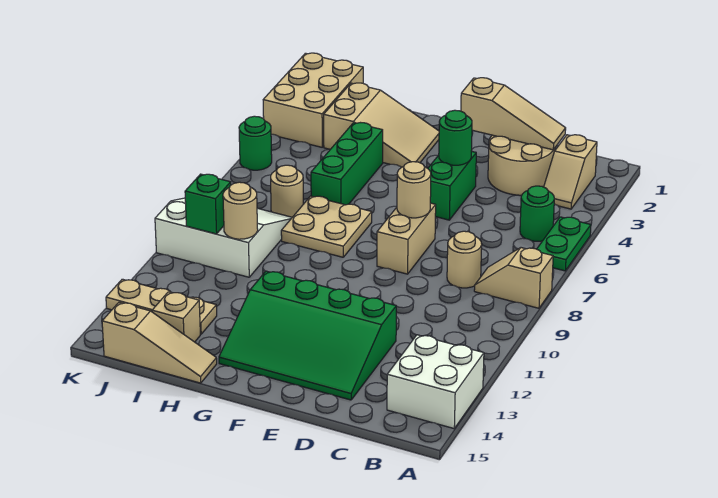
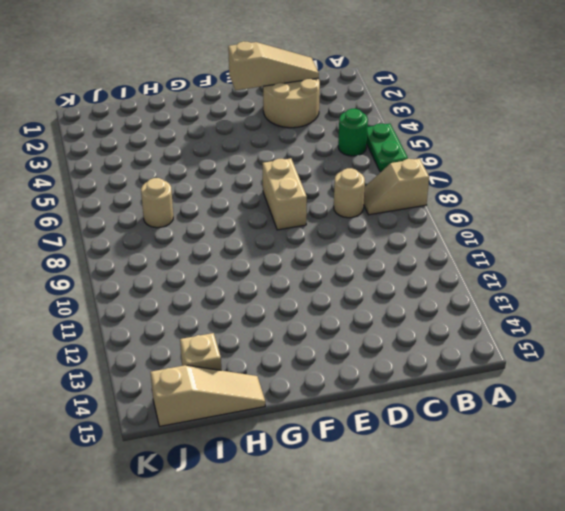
none -> white brick A13:B14 level 1
none -> tan slope B2:B3 level 1 top 2
none -> green slope D12:G14 level 1 top 12

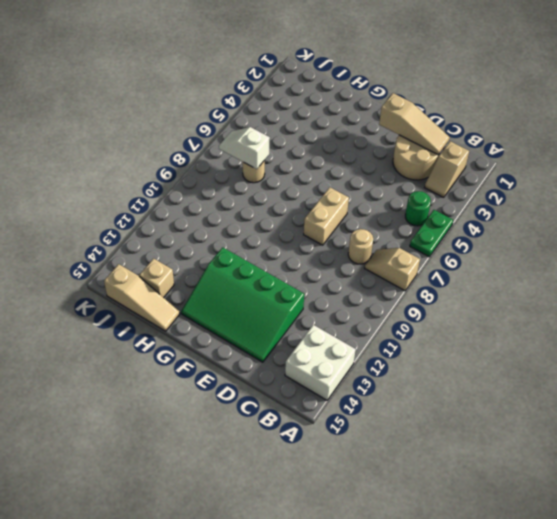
white slope I7:J7 level 2 top I -> none
none -> green brick E4:E5 level 1
none -> tan slope G2:I3 level 1 top I
none -> tan plate G7:H8 level 1

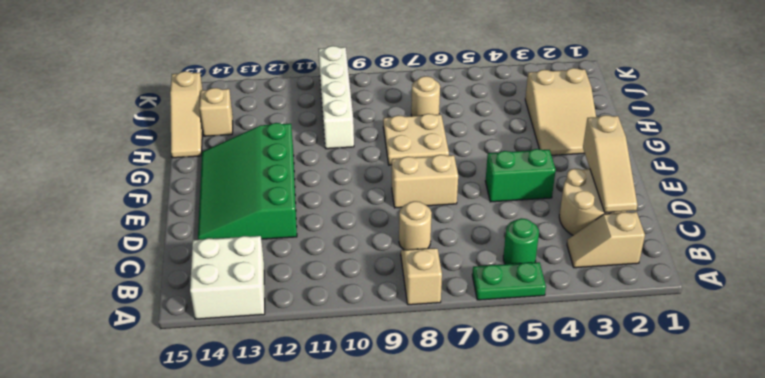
white brick H10:K10 level 1 -> white slope I8:K10 level 1 top 10
none -> green brick H4:H6 level 1
none -> tan plate I13:K13 level 1
none -> tan brick J1:K3 level 1

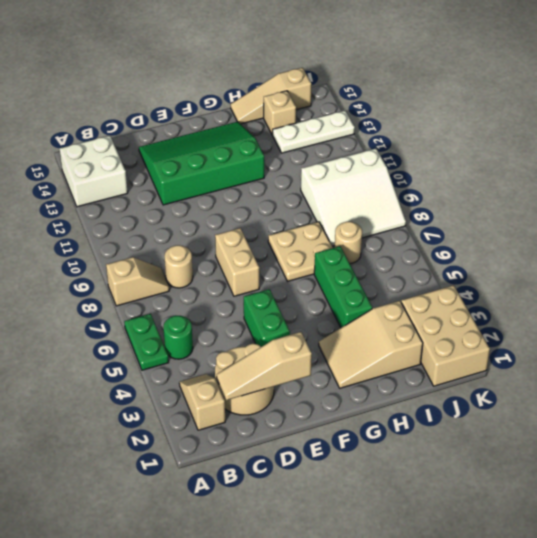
white plate I13:K13 level 1 -> tan plate I13:K13 level 1
none -> green round brick K5 level 1
none -> green round brick E4 level 2
none -> tan round brick E7 level 2

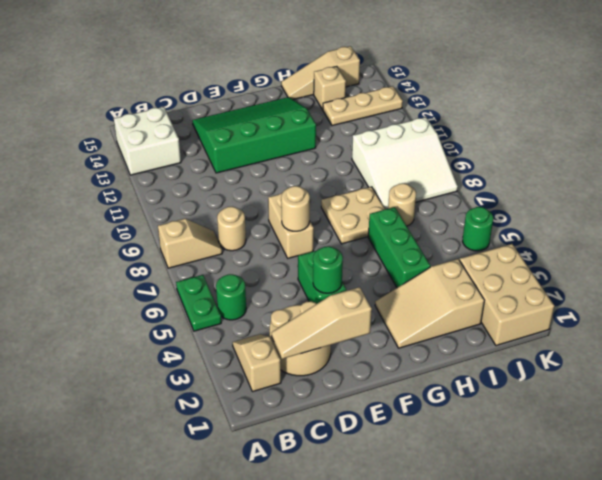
none -> tan round brick I10 level 2
none -> green brick J10 level 2

